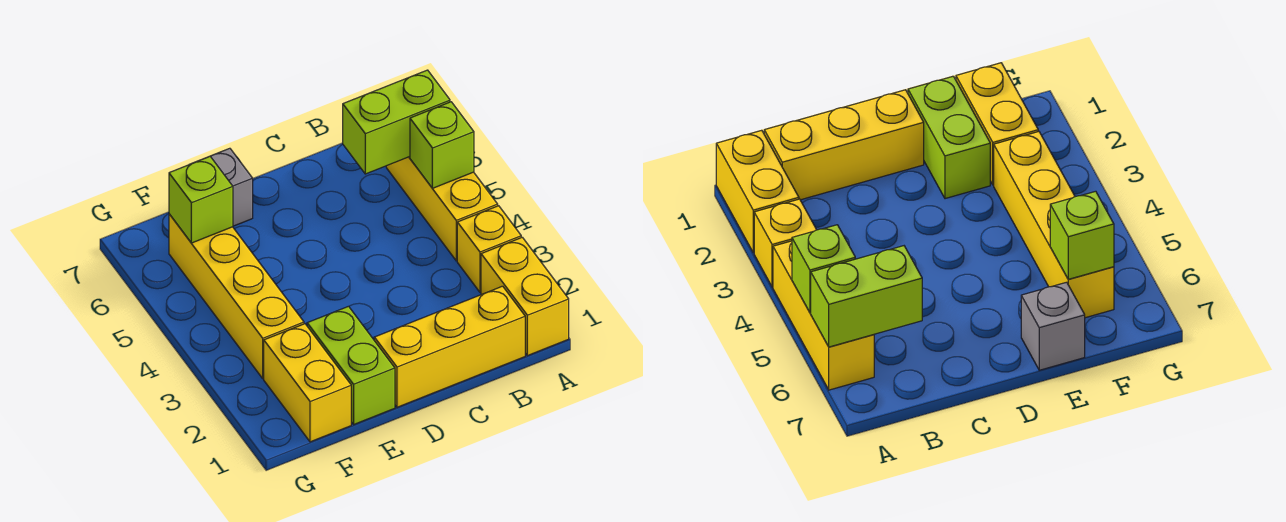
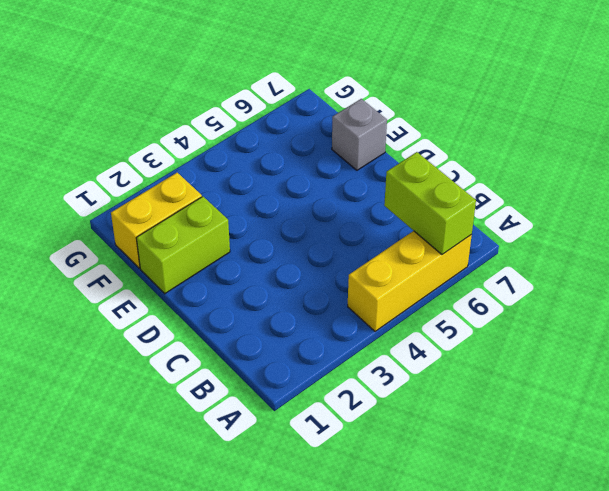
none -> yellow brick A1:A2 level 1
none -> yellow brick A3 level 1

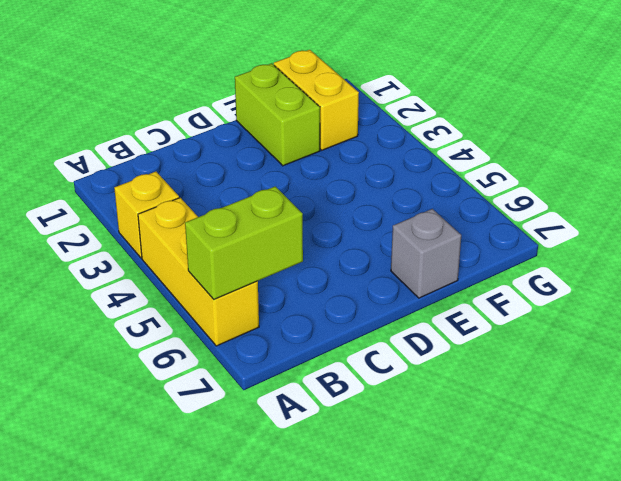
none -> yellow brick A1:A2 level 1
none -> yellow brick B1:D1 level 1

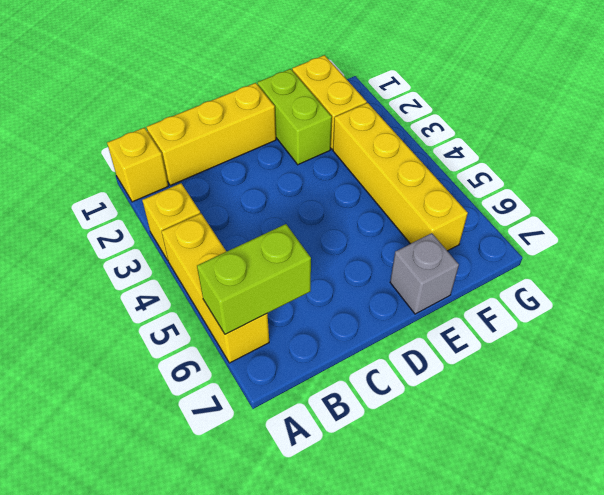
yellow brick A1 level 1 -> yellow brick A1:A2 level 1
none -> lime brick A5 level 2
none -> lime brick F6 level 2

